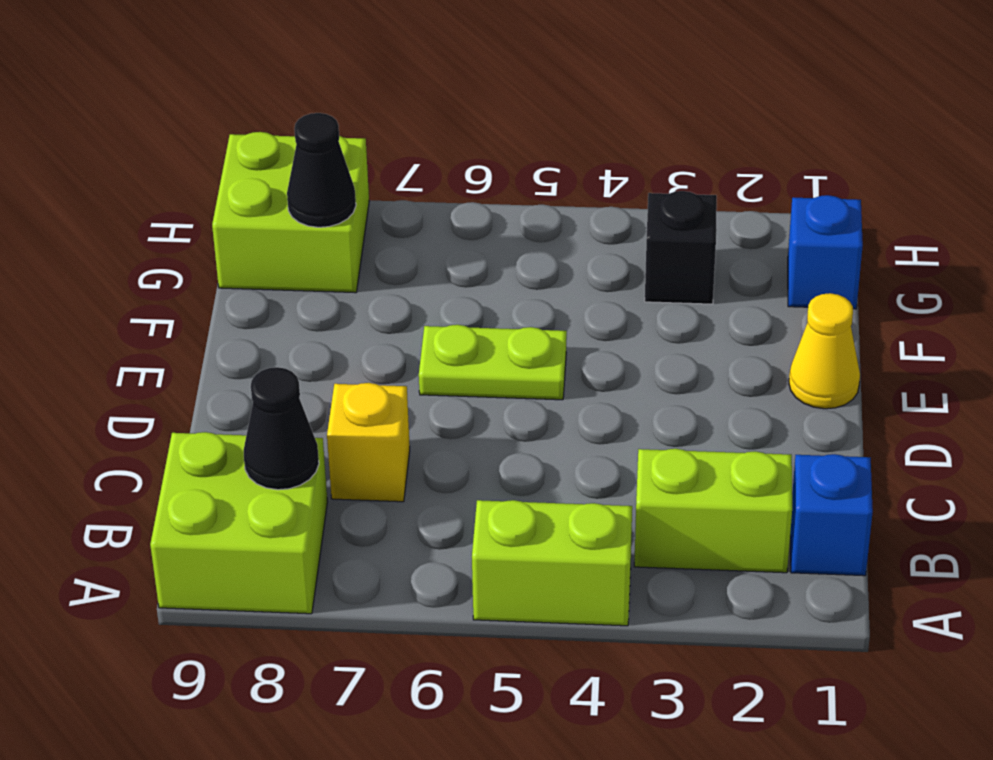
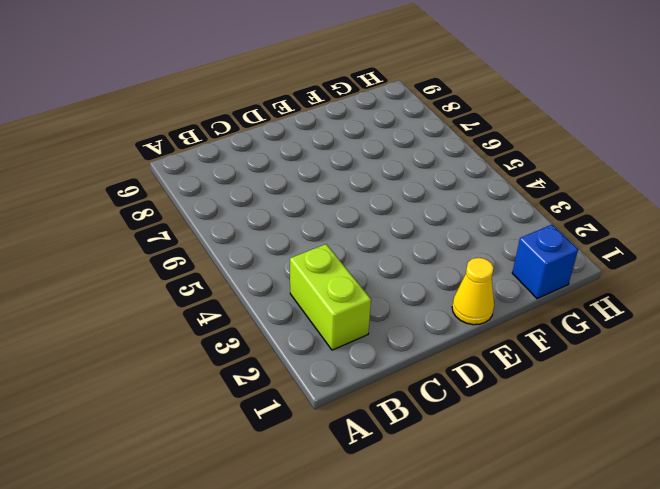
none -> lime brick A4:A5 level 1
none -> lime brick A8:B9 level 1
none -> blue brick B1 level 1

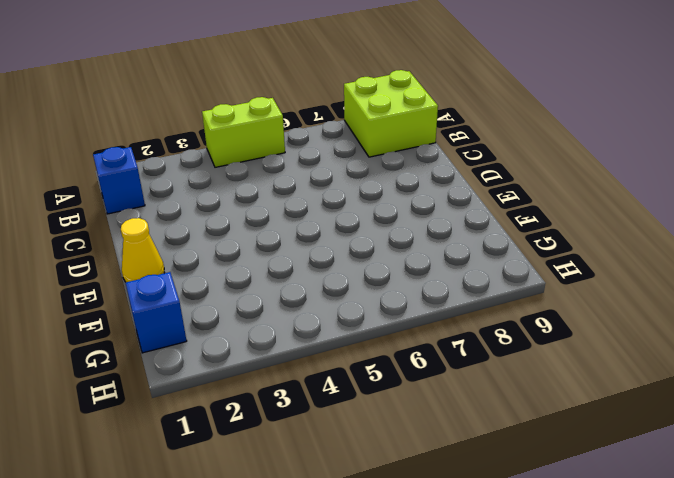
none -> lime brick B2:B3 level 1
none -> yellow brick C7 level 1
none -> lime plate E5:E6 level 1

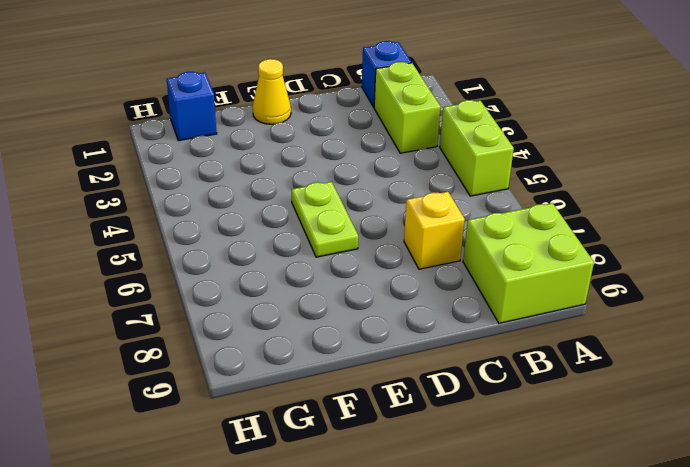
none -> black brick G3 level 1
none -> lime brick G8:H9 level 1
none -> black cone B8 level 2

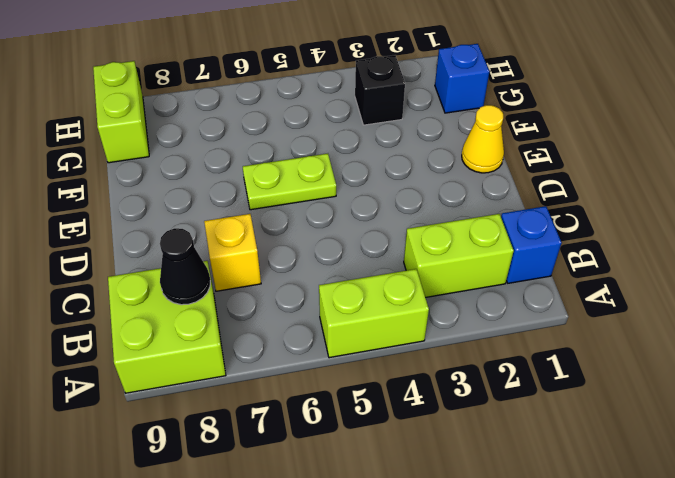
lime brick G9:H9 level 1 -> lime brick G8:H9 level 1
none -> black cone G8 level 2

